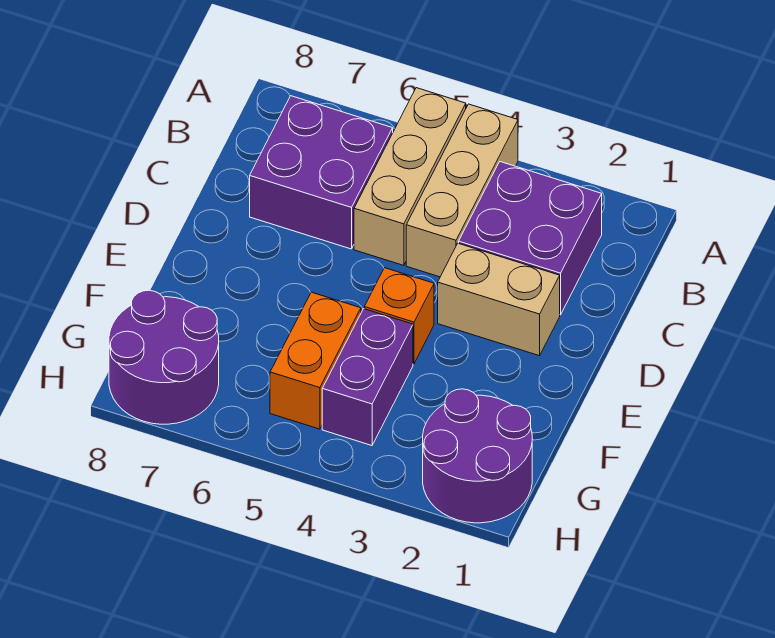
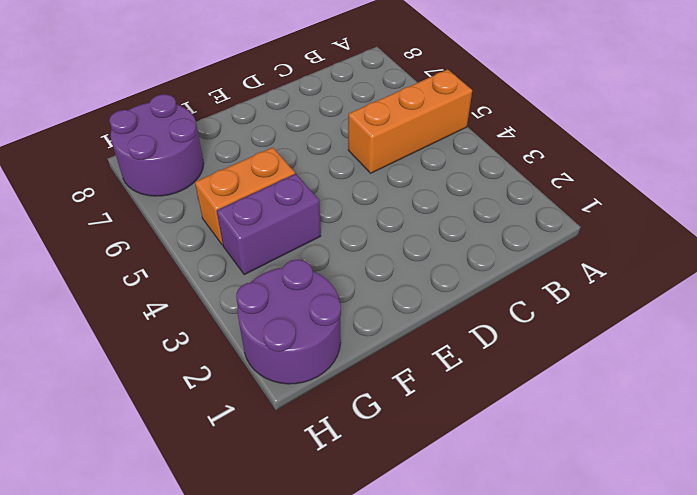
orange brick A5:C5 level 1 -> tan brick A5:C5 level 1
none -> tan brick A4:C4 level 1
none -> purple brick B2:C3 level 1

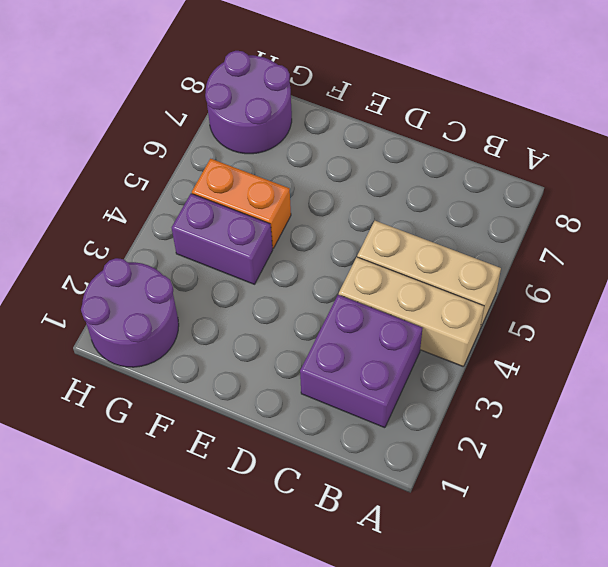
none -> purple brick B6:C7 level 1
none -> tan brick D2:D3 level 1

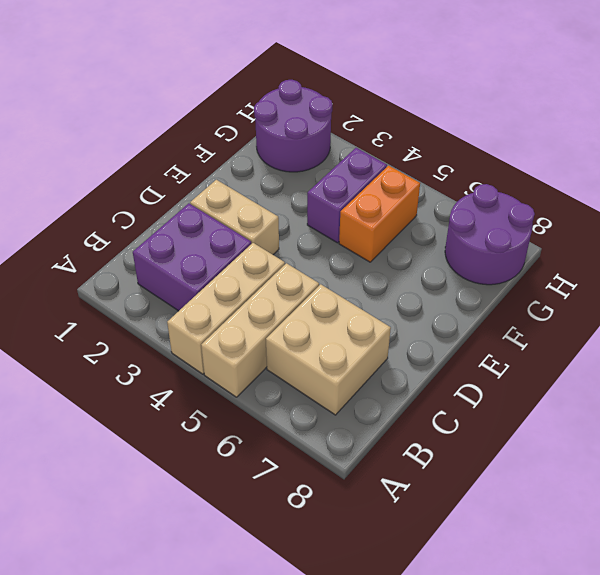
tan brick B6:C7 level 1 -> purple brick B6:C7 level 1
none -> orange brick E4 level 1

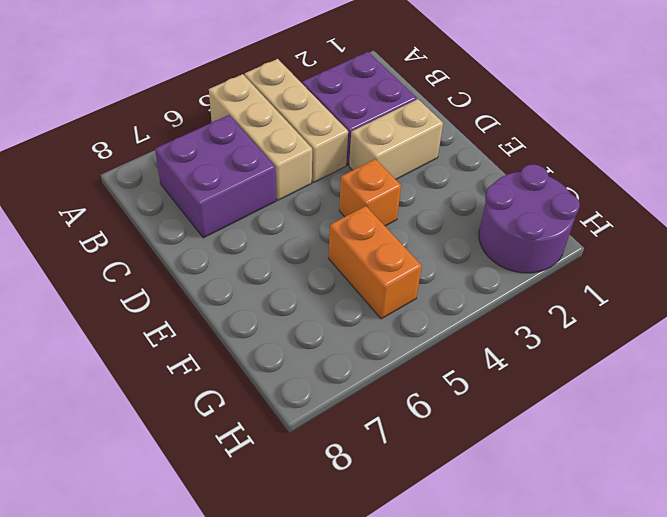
none -> purple brick F4:G4 level 1
none -> purple round brick G7:H8 level 1

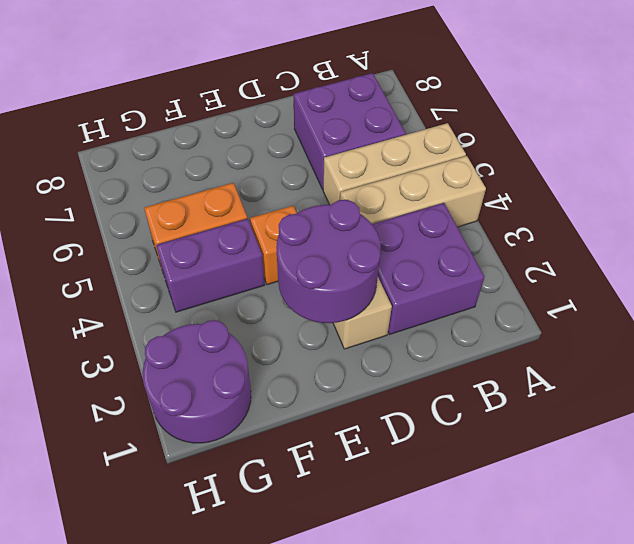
purple round brick D2:E3 level 2 -> purple round brick G7:H8 level 1

